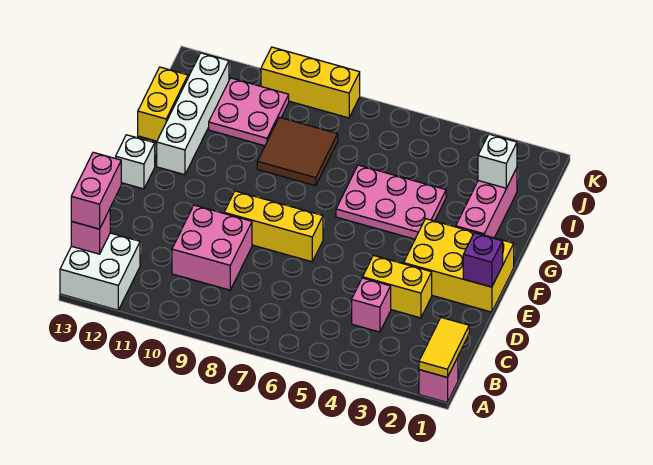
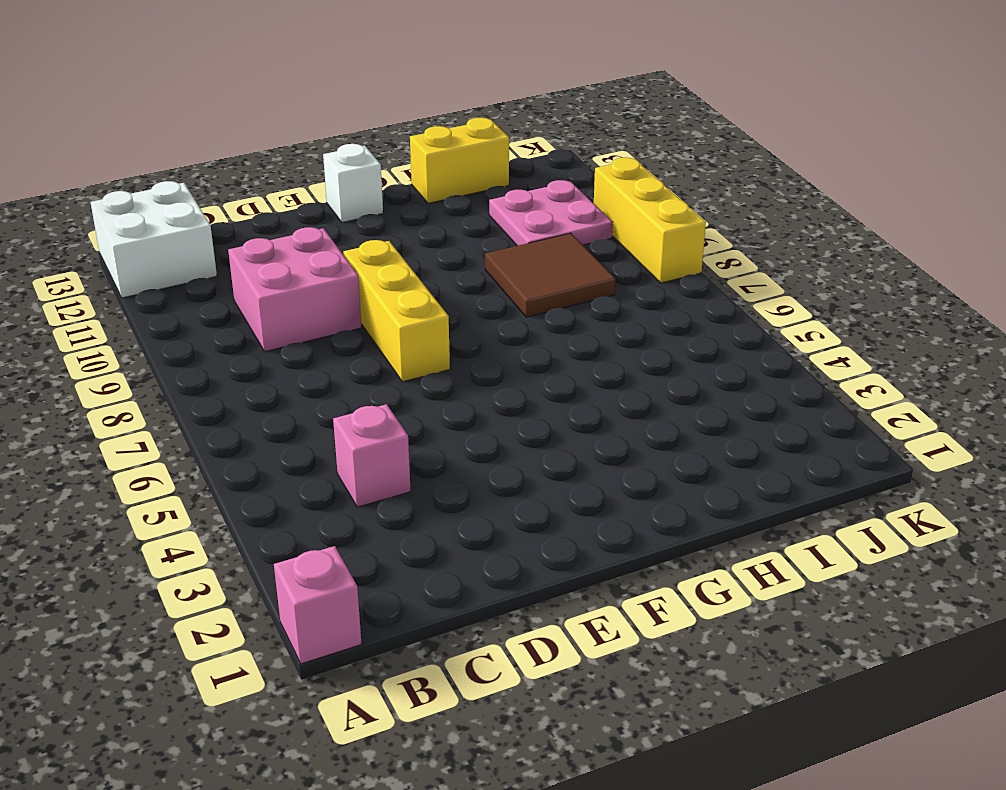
none -> yellow brick D3:D4 level 1
none -> yellow brick E1:F3 level 1
none -> pink brick G2:I2 level 1

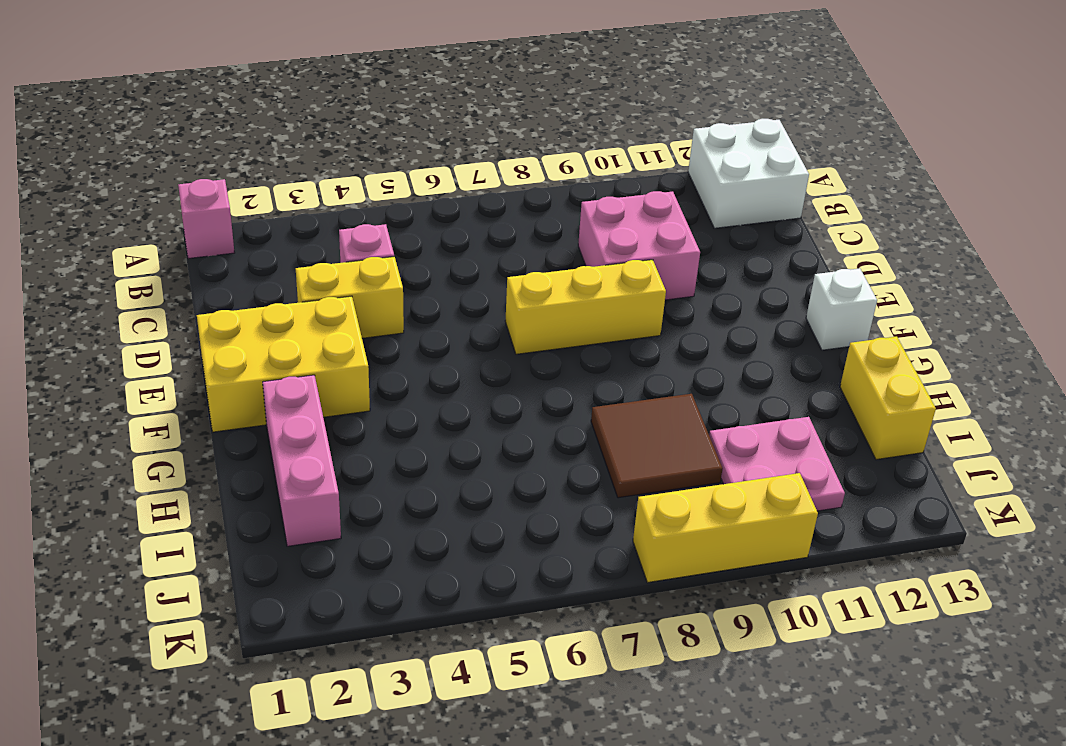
none -> pink plate G4:H6 level 1
none -> white brick G12:J12 level 1
none -> yellow tile A1:B1 level 2

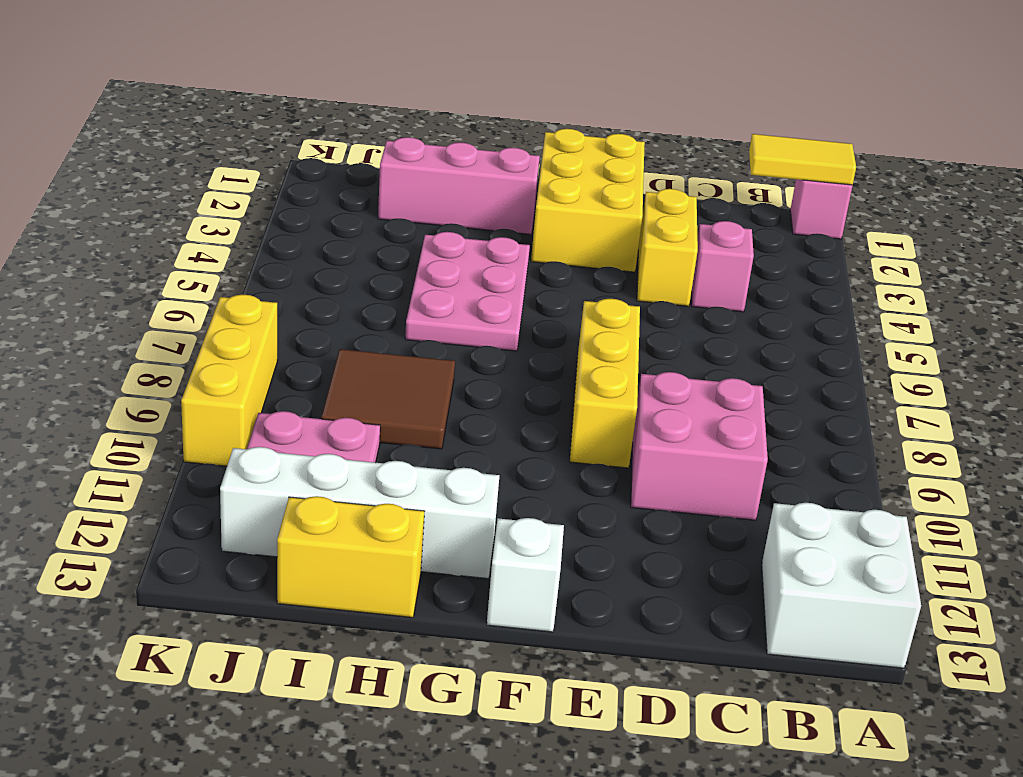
none -> pink brick B13 level 2
none -> purple brick E1 level 2
none -> white brick I2 level 2

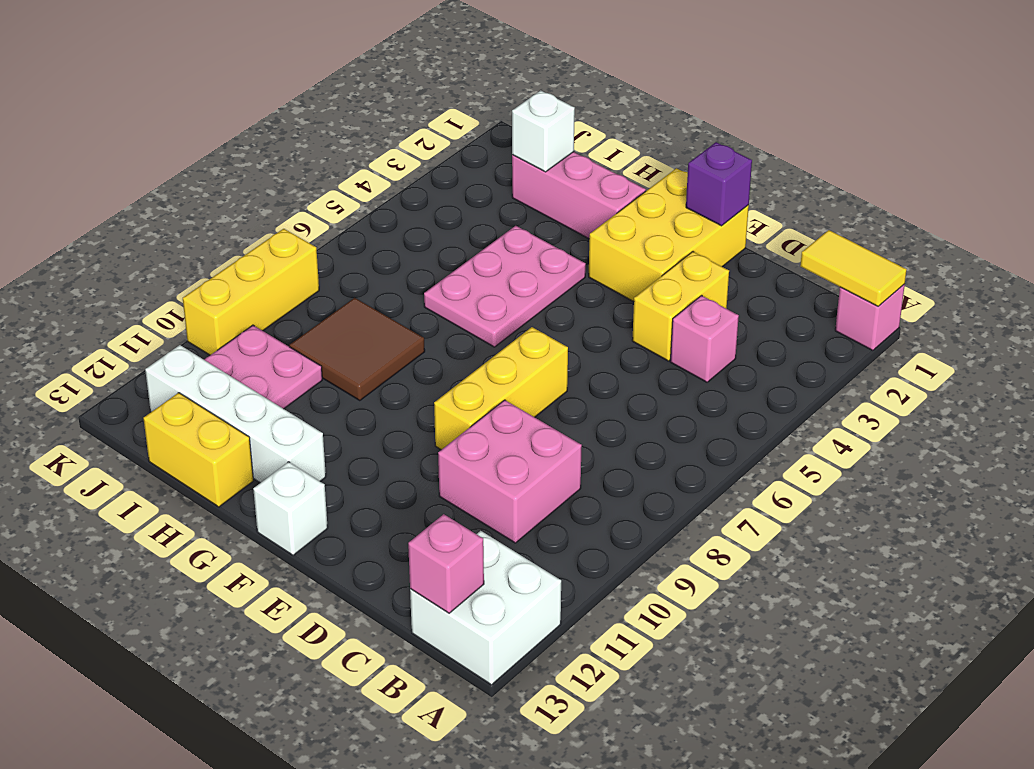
none -> pink brick B13:C13 level 3

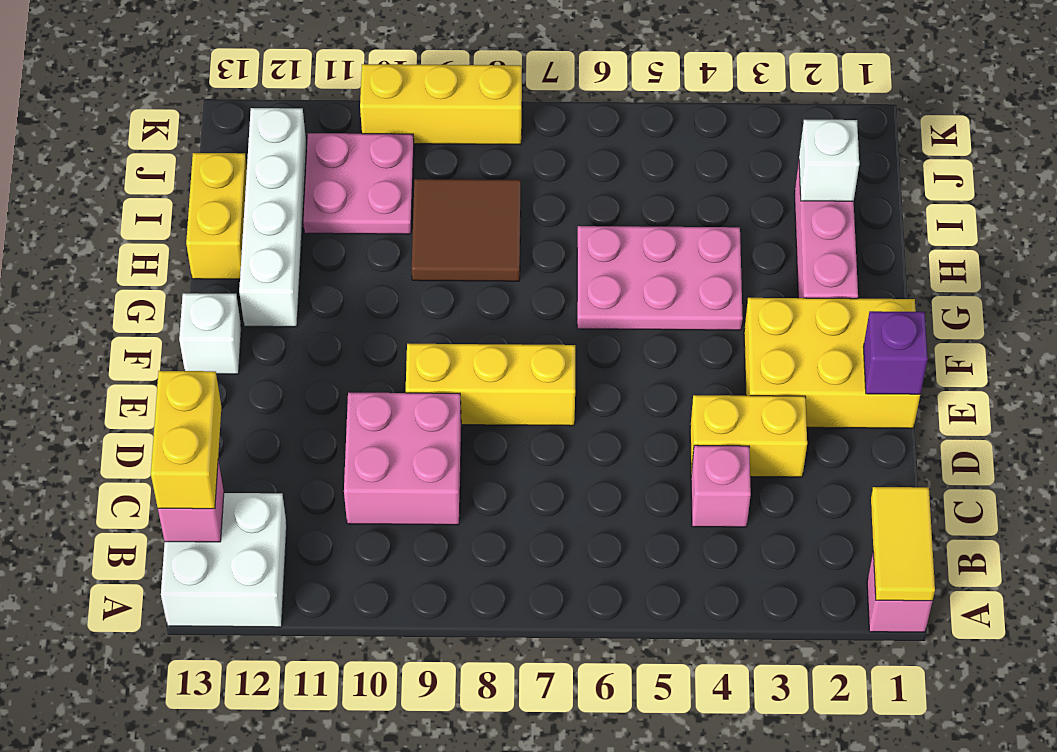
yellow brick B13:C13 level 3 -> pink brick B13:C13 level 3

